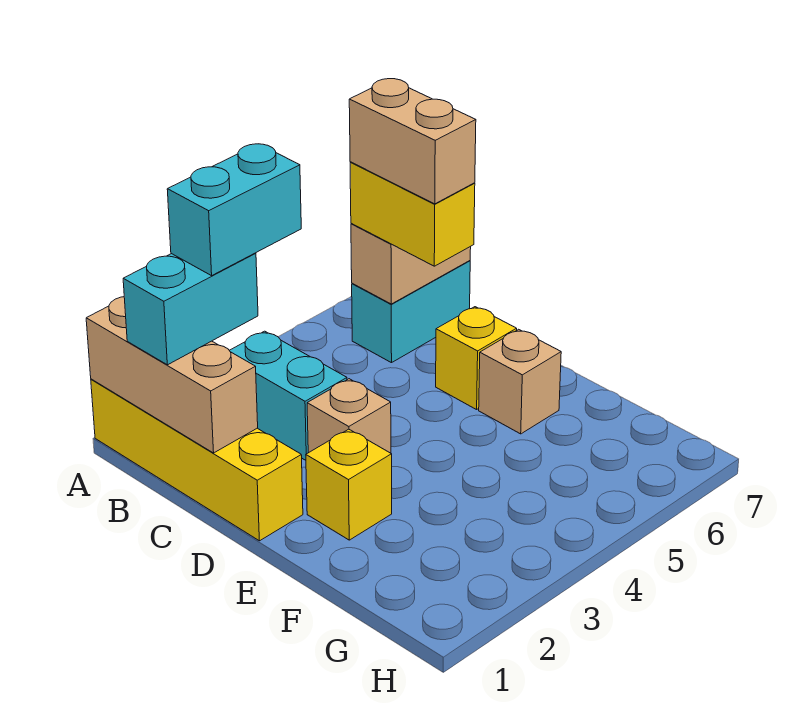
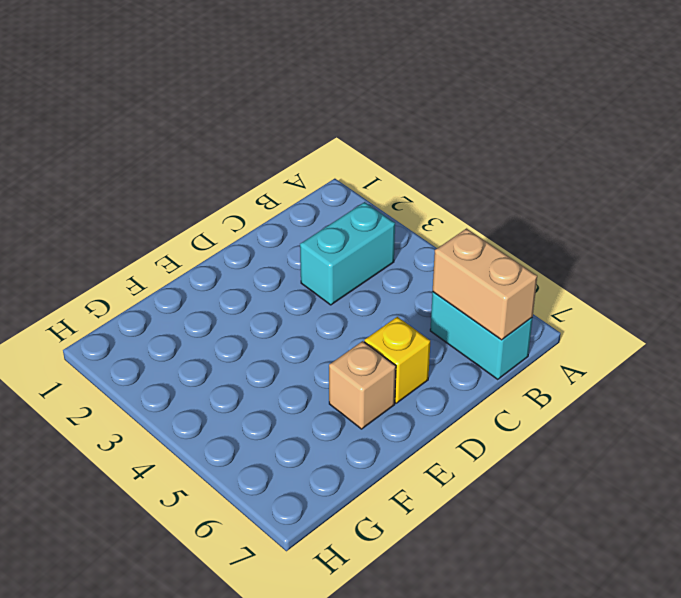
none -> yellow brick A1:D1 level 1
none -> tan brick D3 level 1
none -> yellow brick E2 level 1

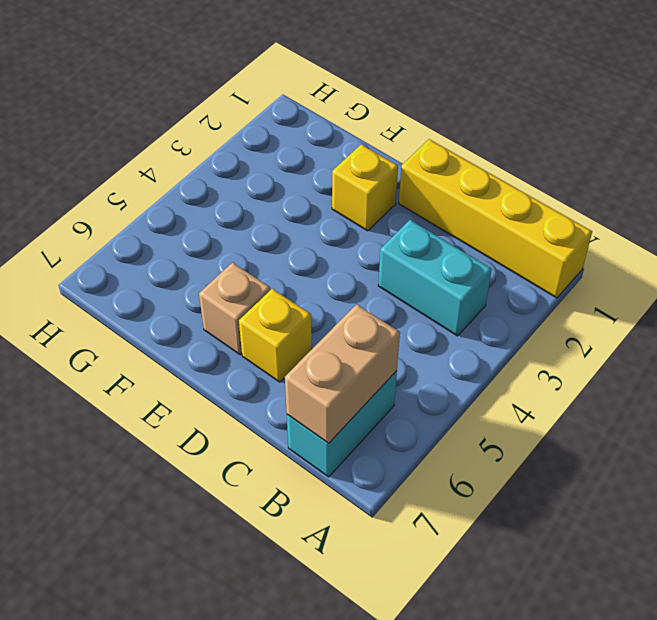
none -> tan brick D3 level 1
none -> tan brick A1:C1 level 2
none -> cyan brick B1:B2 level 3

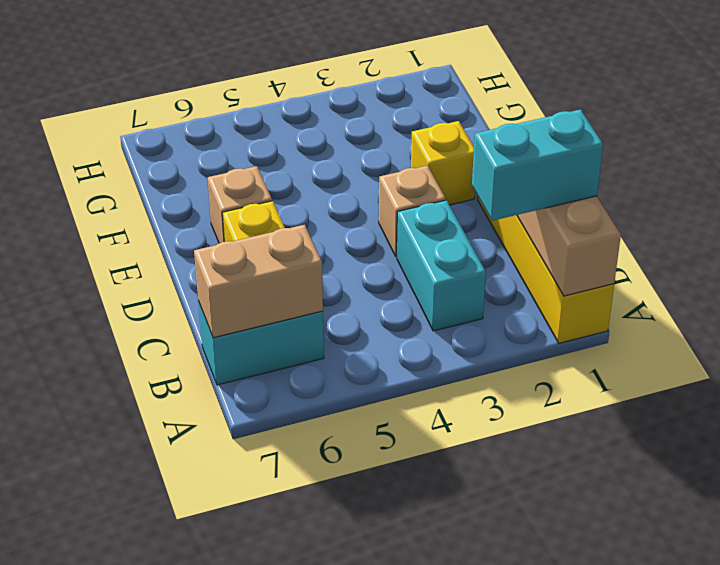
none -> yellow brick B6:C6 level 3
none -> cyan brick B2:B3 level 4
none -> tan brick B6:C6 level 4

